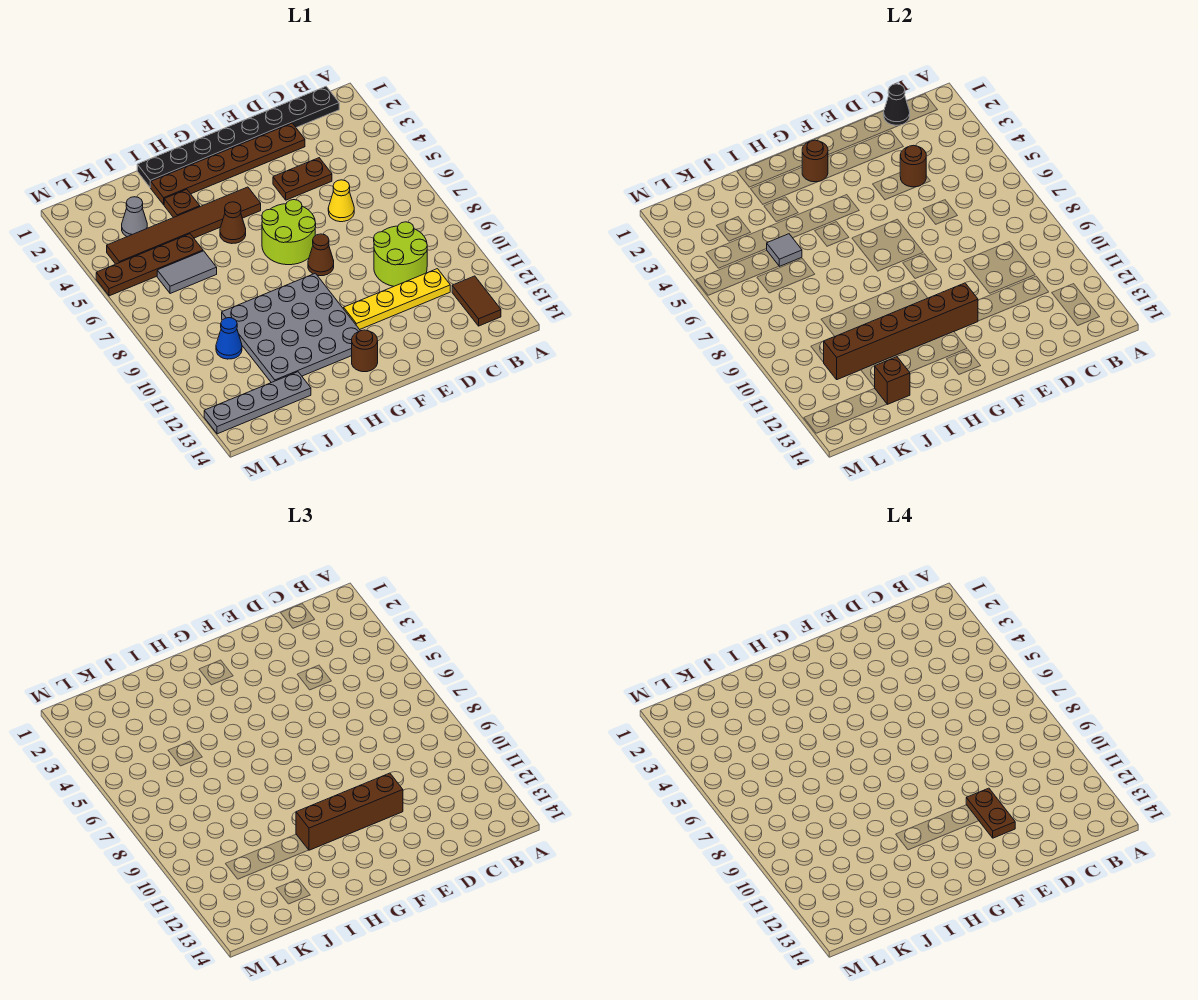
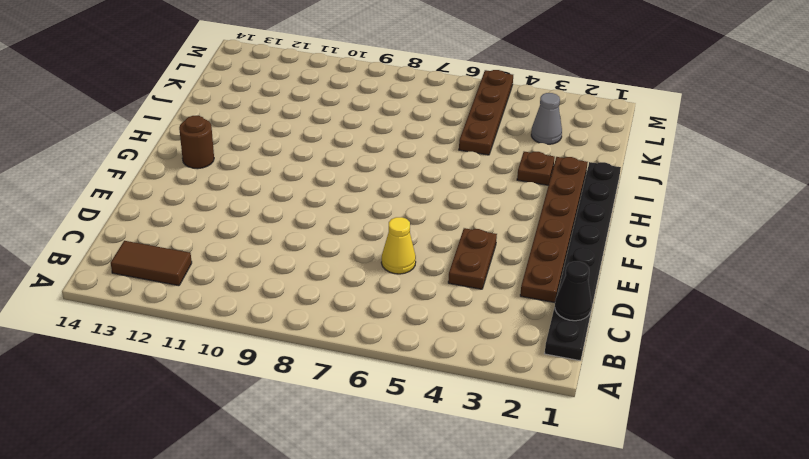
none -> lime round brick C9:D10 level 1
none -> yellow plate C11:F11 level 1
none -> lime round brick F6:G7 level 1

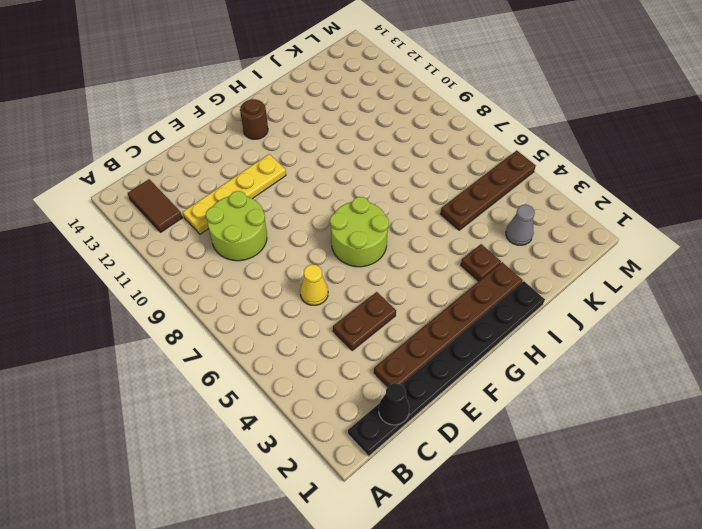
none -> brown cone F8 level 1
none -> brown tile G4:L4 level 1
none -> grey plate G9:J12 level 1

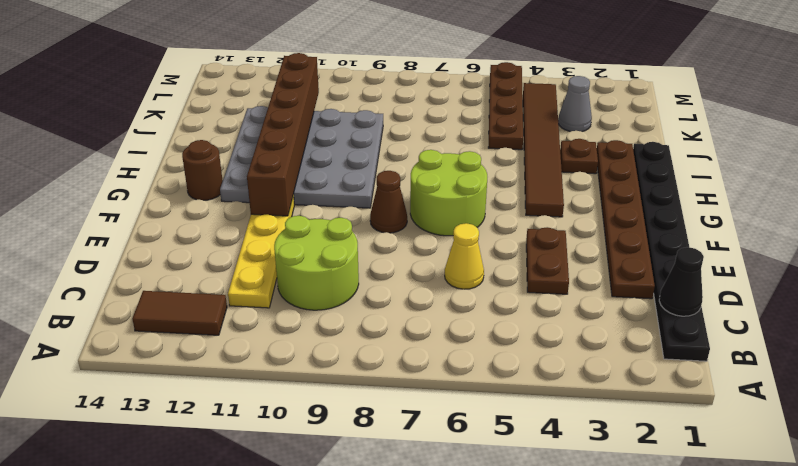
none -> brown cone H5 level 1
none -> grey tile J6:K6 level 1
none -> grey plate J13:M13 level 1

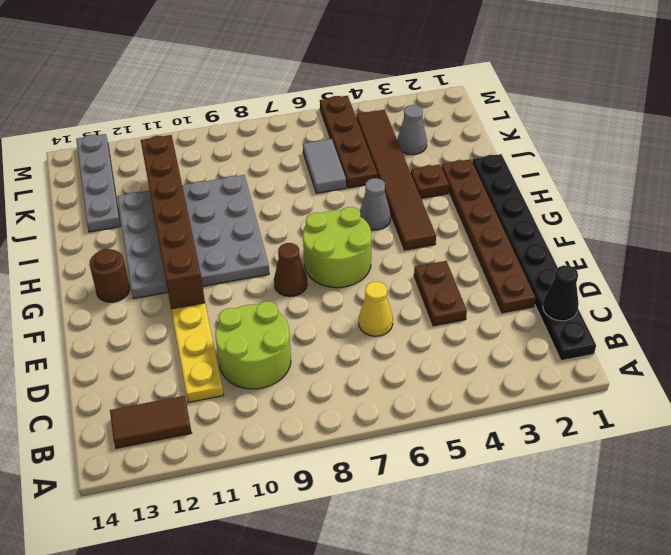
grey cone H5 level 1 -> brown cone H5 level 1
none -> blue cone K10 level 1
none -> brown round brick D4 level 2
none -> brown round brick G2 level 2

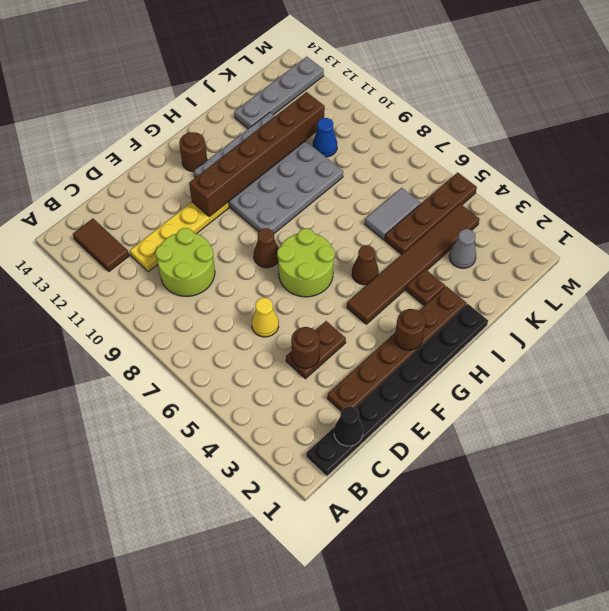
none -> grey tile J5 level 2
none -> brown brick J13 level 2
none -> brown brick E11:H11 level 3

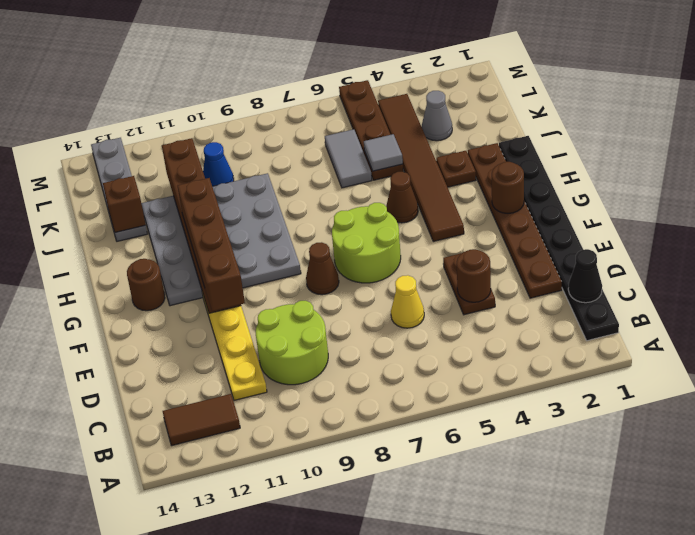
none -> brown plate E11:E12 level 4

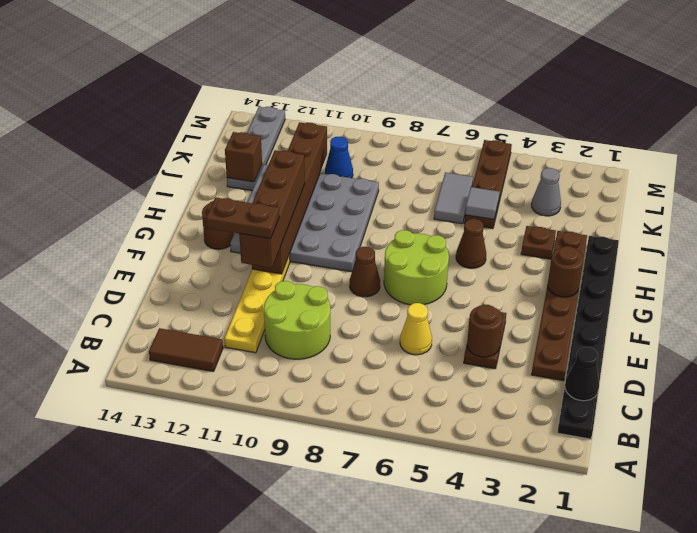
none -> brown tile G4:L4 level 1

